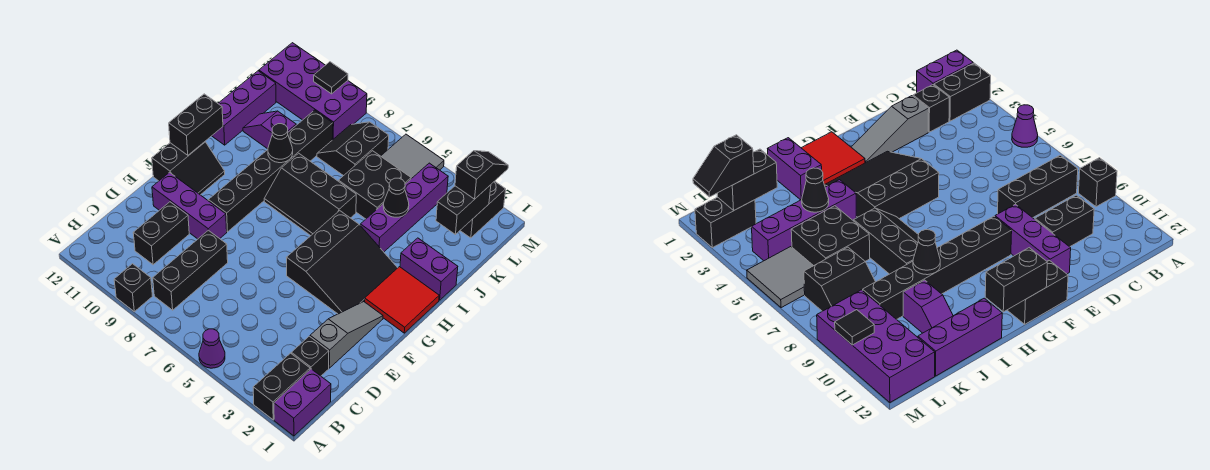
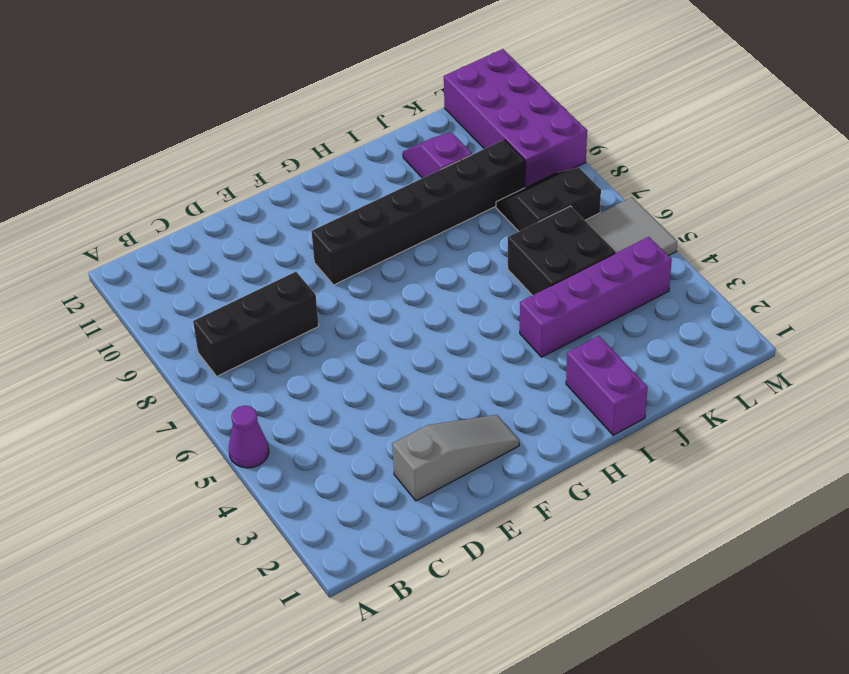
none -> purple brick A1:B1 level 1
none -> black brick A2:B2 level 1
none -> black brick A9 level 1

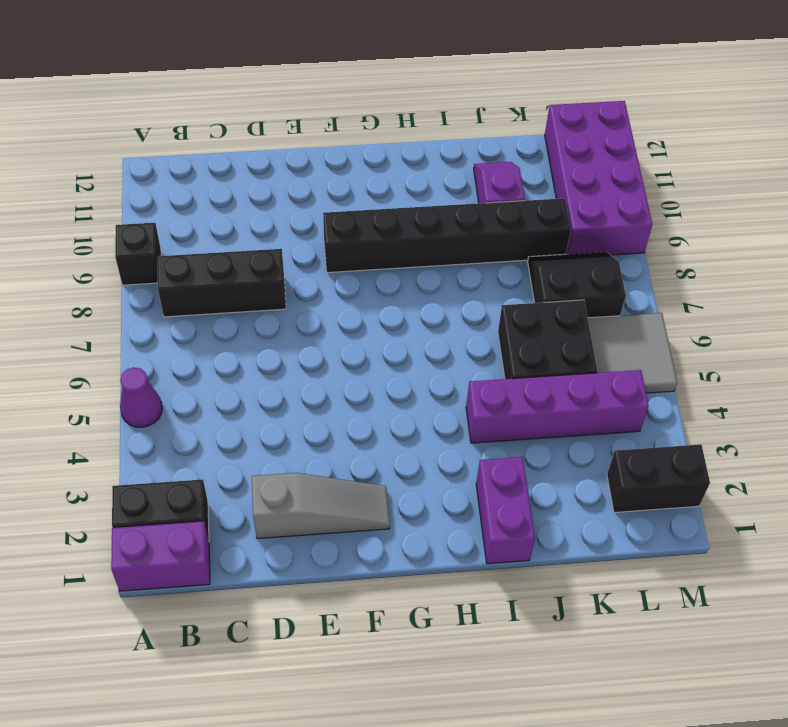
none -> black brick C2 level 1
none -> black brick C10:D10 level 1
none -> purple brick E9:E11 level 1

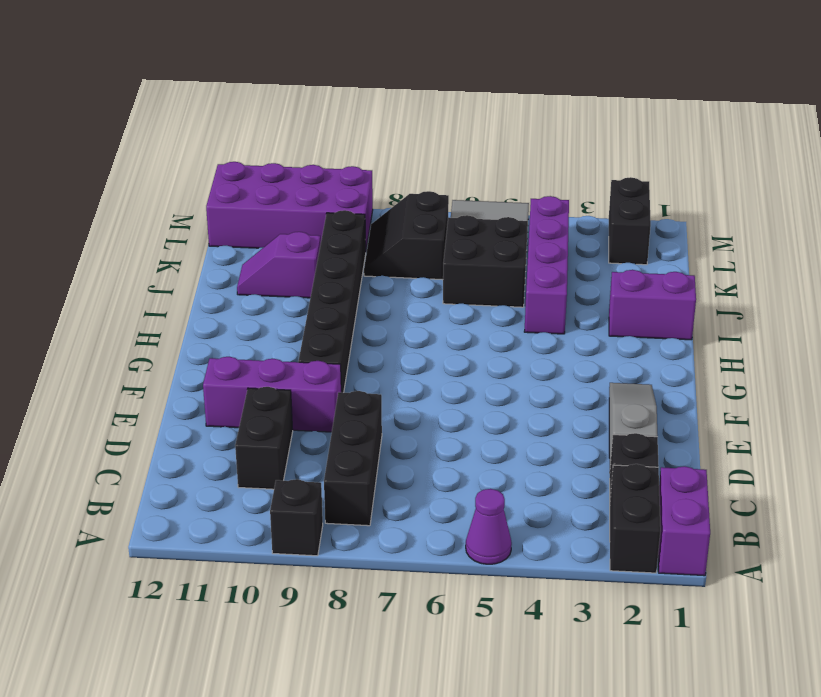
none -> black slope F3:H5 level 1 top 5
none -> black slope F11:G12 level 1 top 12
none -> red tile G1:H2 level 1

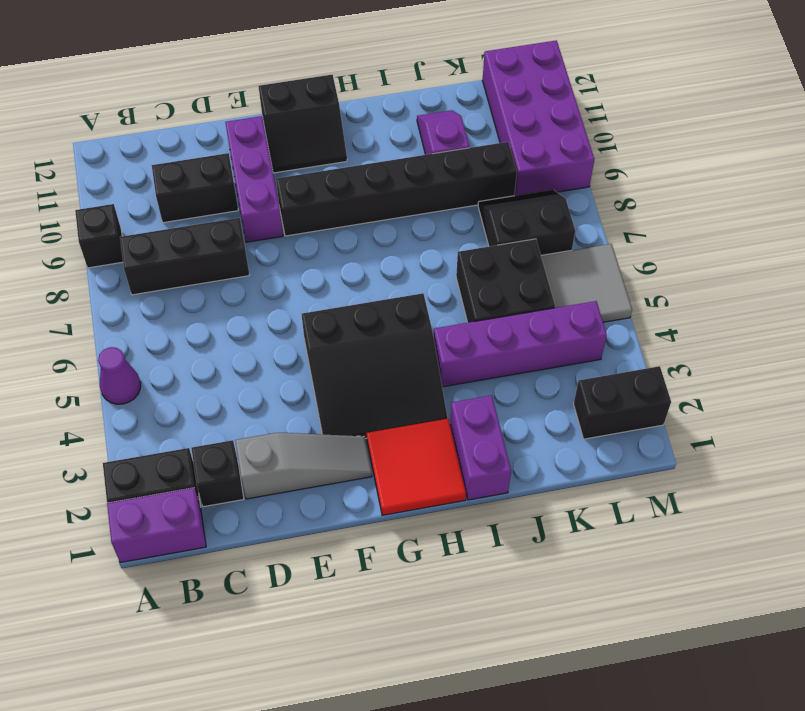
none -> black slope H6:I8 level 1 top I
none -> purple brick I12:K12 level 1
none -> black brick G12:H12 level 2

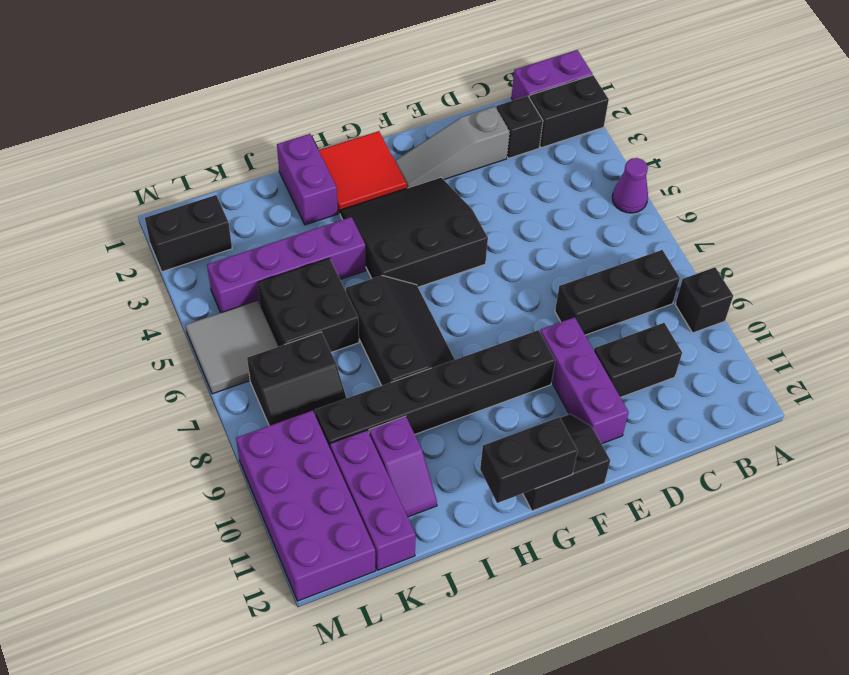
purple brick K10:K12 level 1 -> purple brick I12:K12 level 1
none -> black cone I9 level 2
none -> black cone J4 level 2
none -> black brick K2:L2 level 2

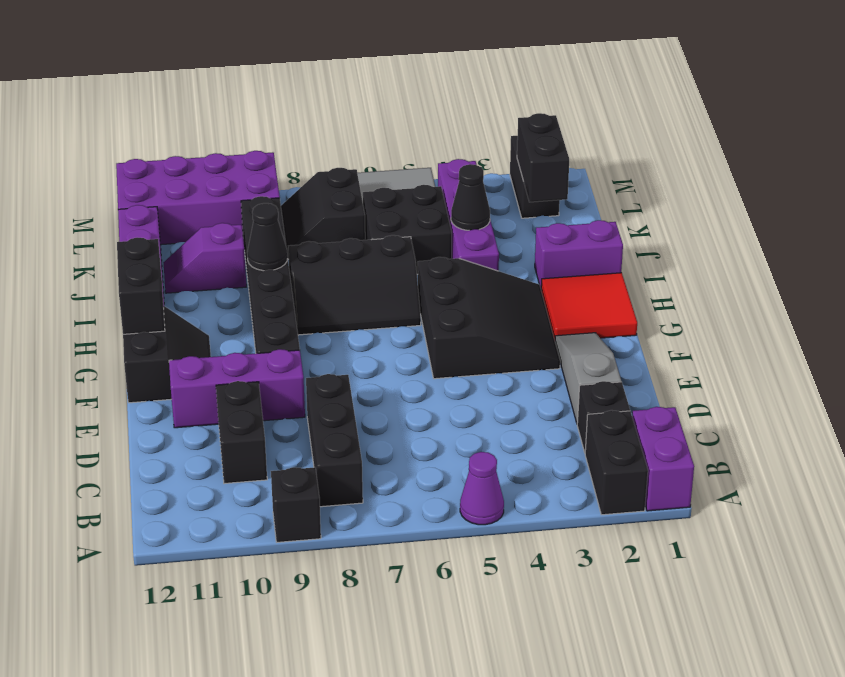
none -> black tile M10 level 2
none -> black slope L2:M2 level 3 top L

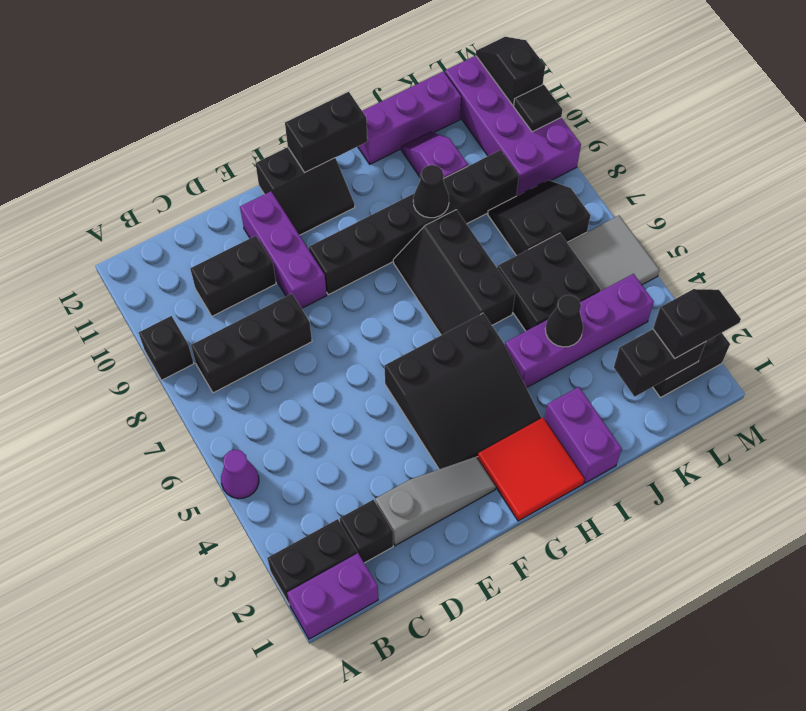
black slope M11:M12 level 2 top 11 -> none

